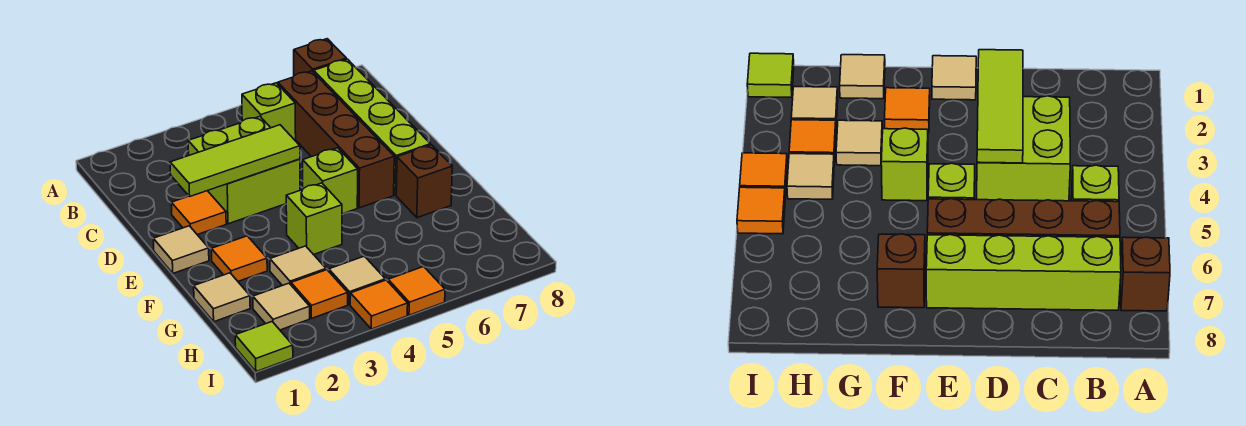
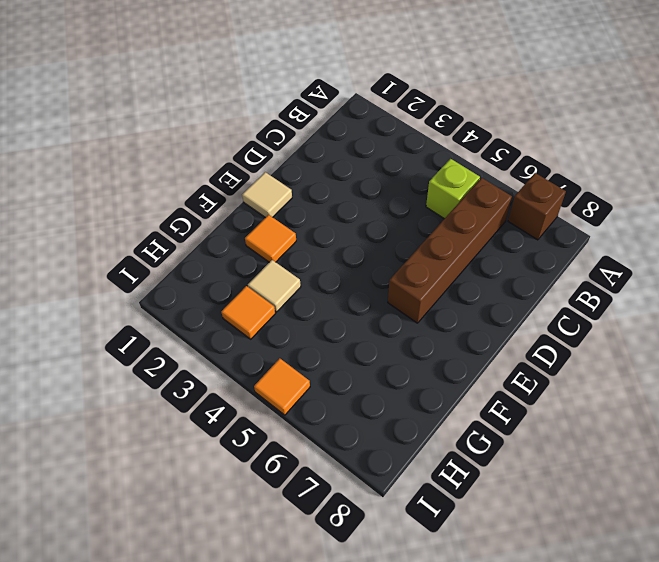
none -> lime brick B7:E7 level 1
none -> lime brick C3:D4 level 1
none -> orange tile D2 level 1

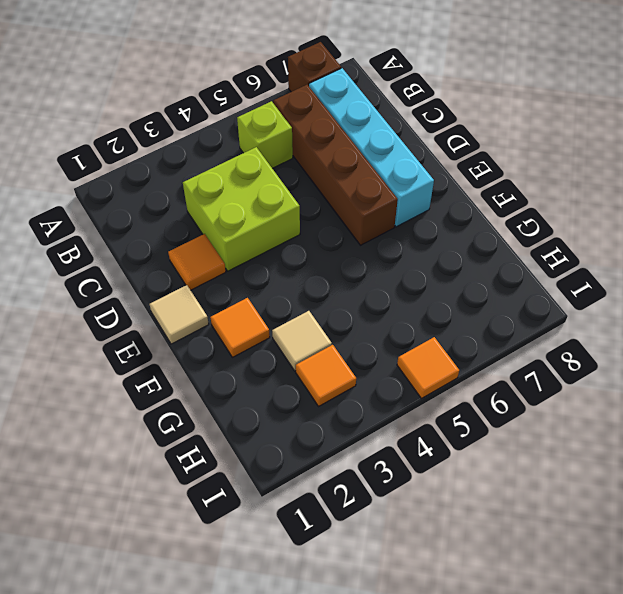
cyan brick B7:E7 level 1 -> lime brick B7:E7 level 1
none -> lime brick E5 level 1
none -> lime brick F4 level 1
none -> brown brick F7 level 1

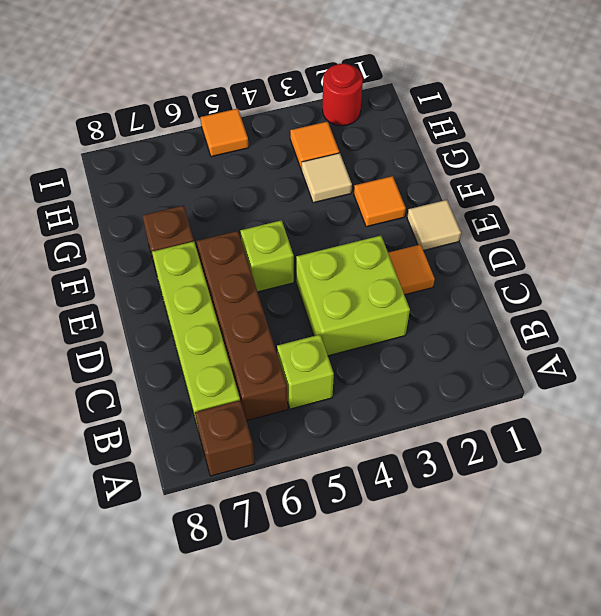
red round brick I2 level 1 -> none
none -> lime brick F4 level 1
none -> tan tile G1 level 1
none -> tan tile H2 level 1

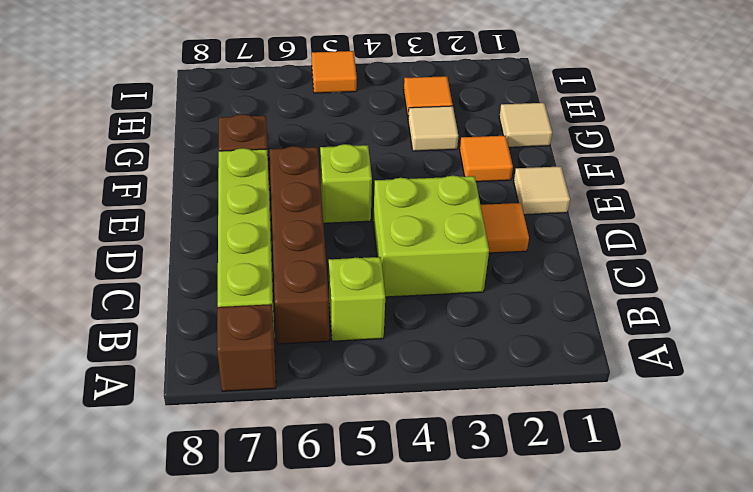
none -> lime brick F4 level 1
none -> tan tile H2 level 1
none -> tan tile H4 level 1

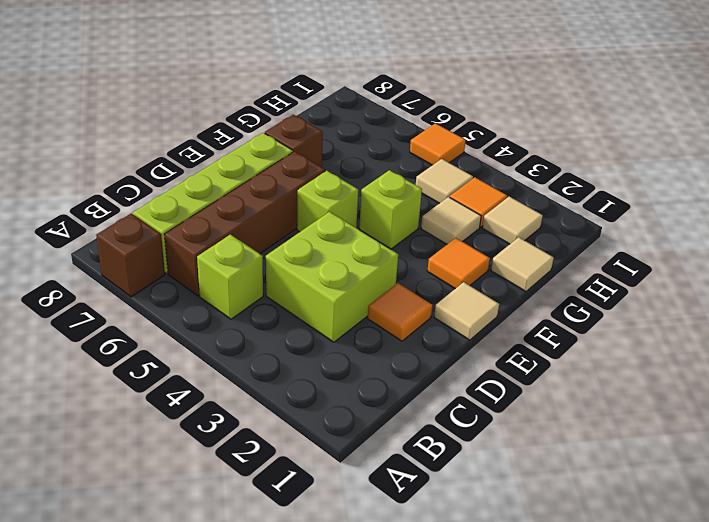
none -> lime tile I1 level 1
none -> orange tile I4 level 1
none -> lime tile D2:D4 level 2

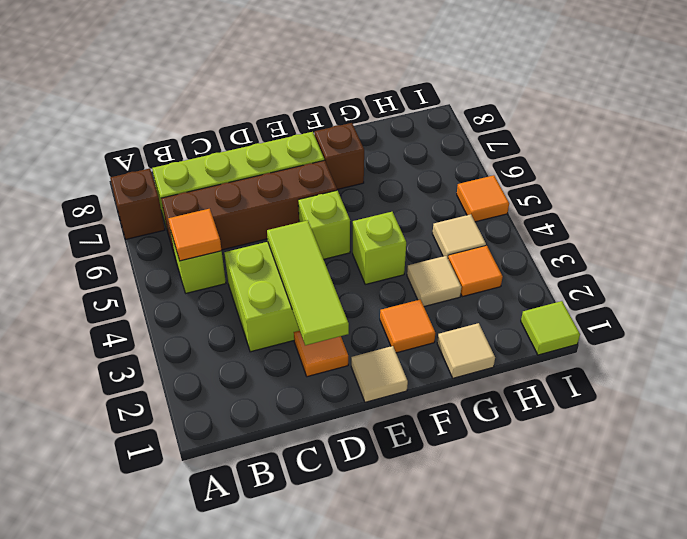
orange tile B5 level 2 -> orange tile I4 level 1
none -> tan tile H2 level 1

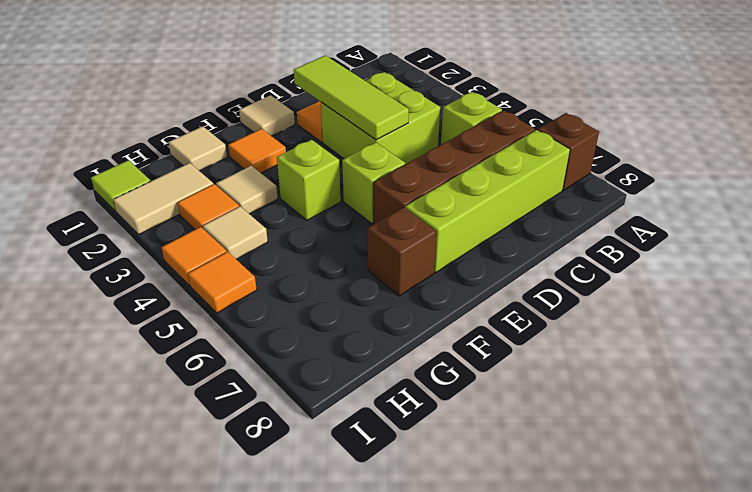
tan tile H2:I2 level 1 -> tan tile H2 level 1

